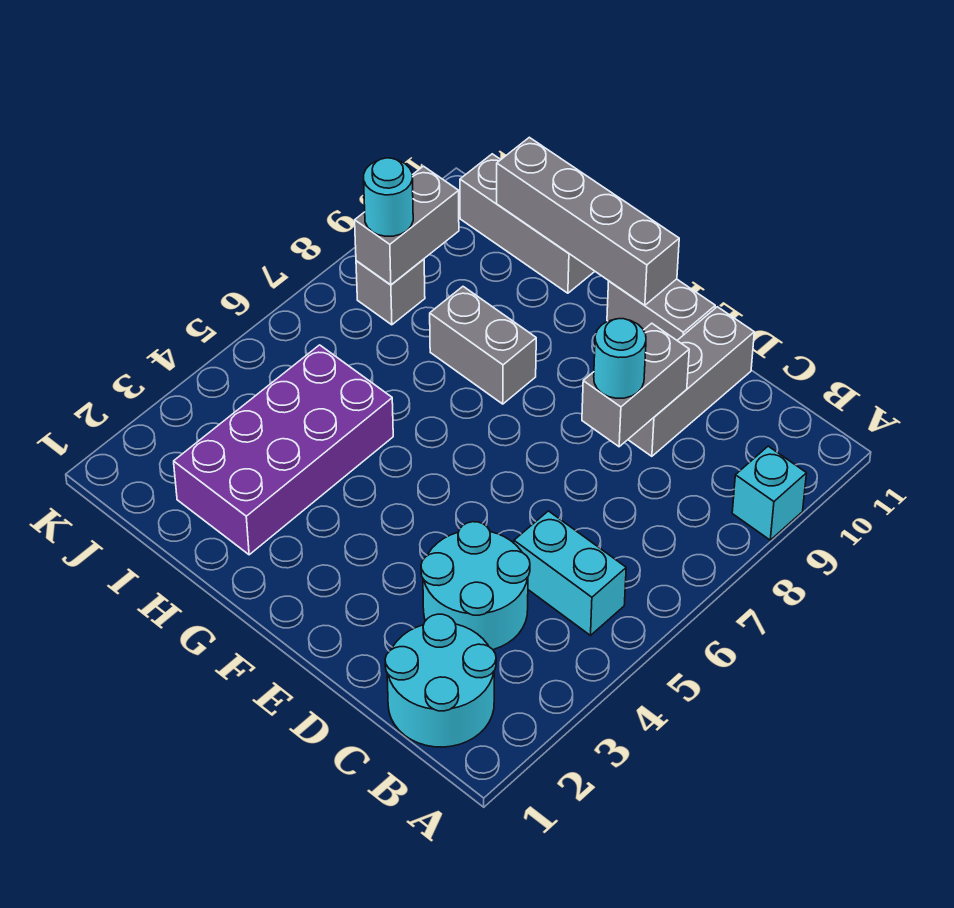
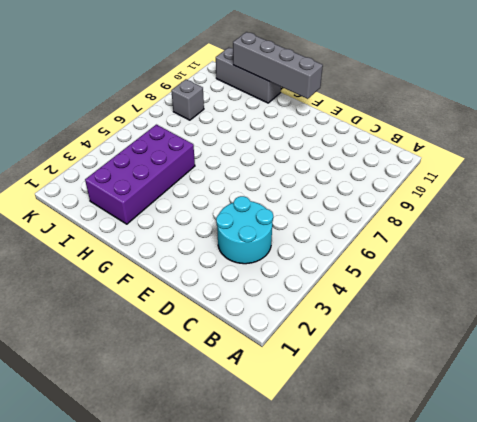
none -> cyan brick A9 level 1
none -> cyan round brick B1:C2 level 1
none -> cyan brick B5:C5 level 1

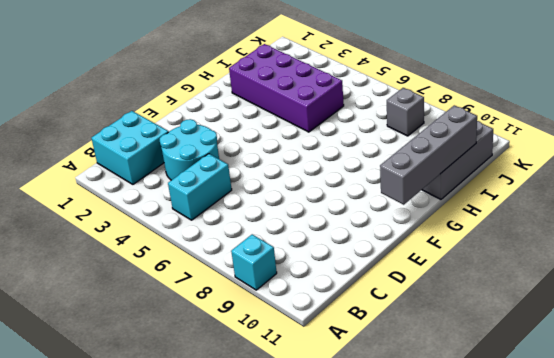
cyan brick B1:C2 level 1 -> cyan round brick B1:C2 level 1
none -> grey brick D9:D11 level 1
none -> grey brick E11:F11 level 1
none -> grey brick G8:H8 level 1

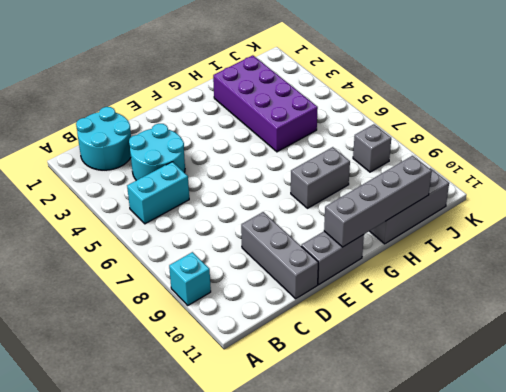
none -> grey brick D8:D9 level 2
none -> grey brick J8:J9 level 2
none -> cyan round brick D8 level 3

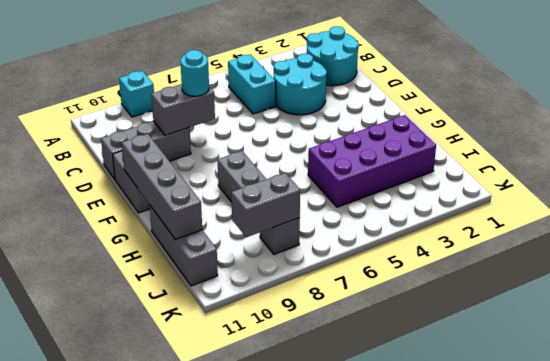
none -> cyan round brick J8 level 3

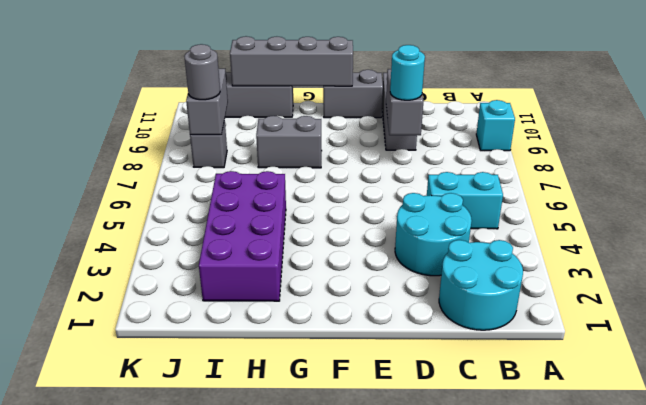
grey round brick J8 level 3 -> cyan round brick J8 level 3

